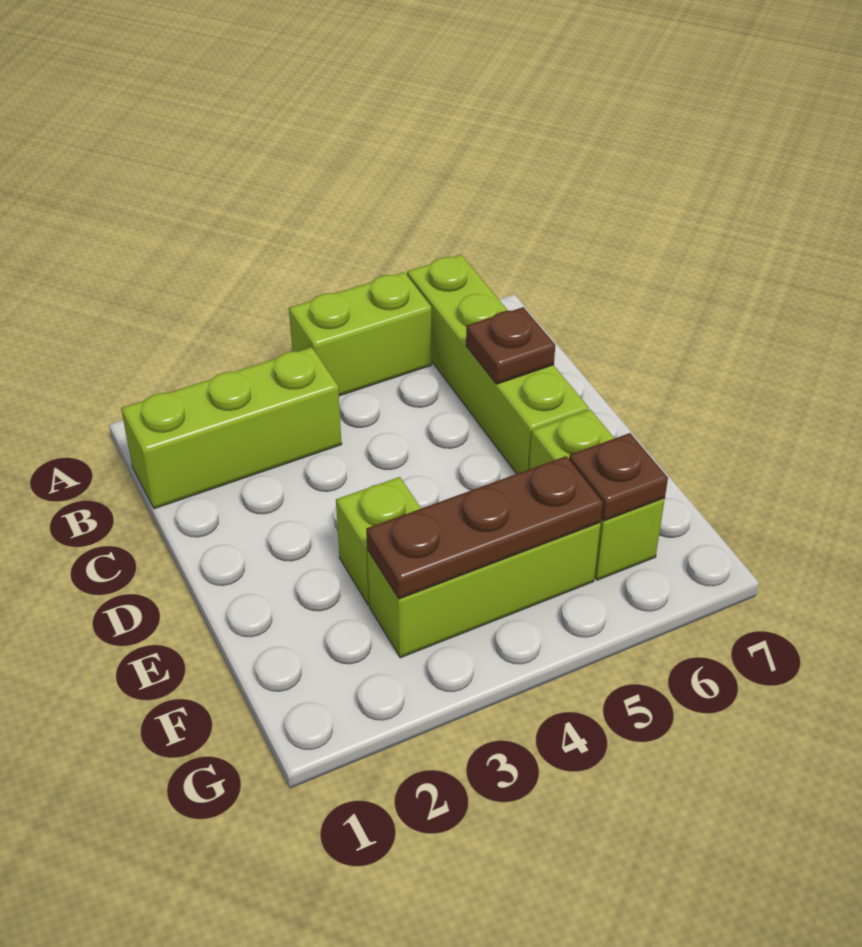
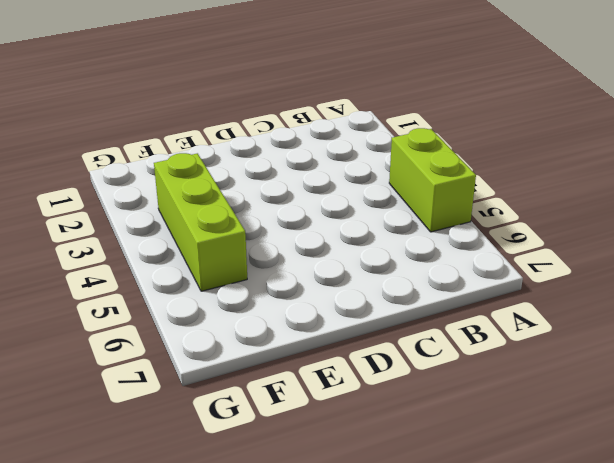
none -> lime brick A6:D6 level 1
none -> lime brick B1:B3 level 1

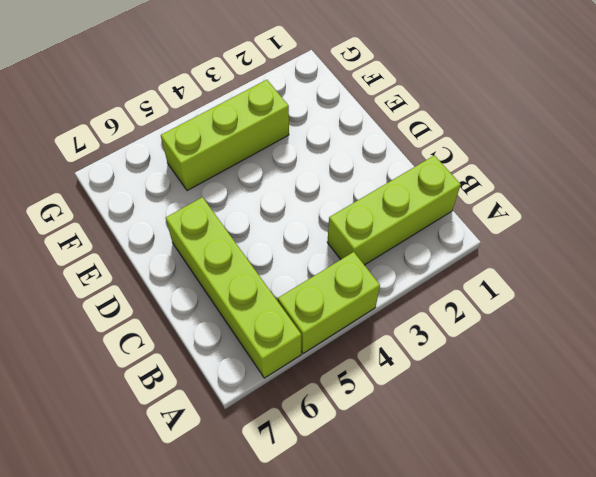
none -> lime brick E3 level 1
none -> lime brick E6:F6 level 1

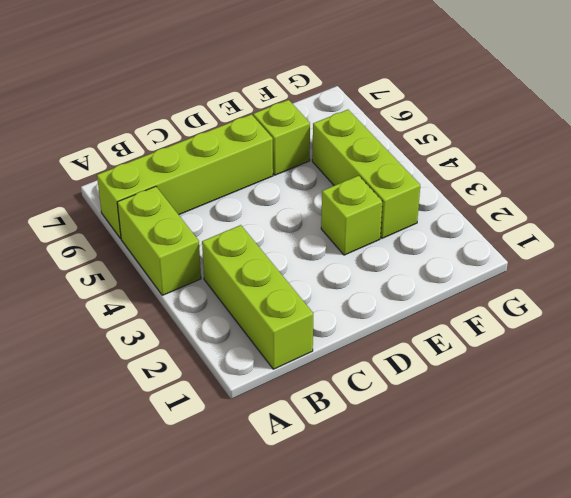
lime brick E6 level 1 -> lime brick E6:F6 level 1
none -> brown plate C6 level 2
none -> brown plate F3:F5 level 2

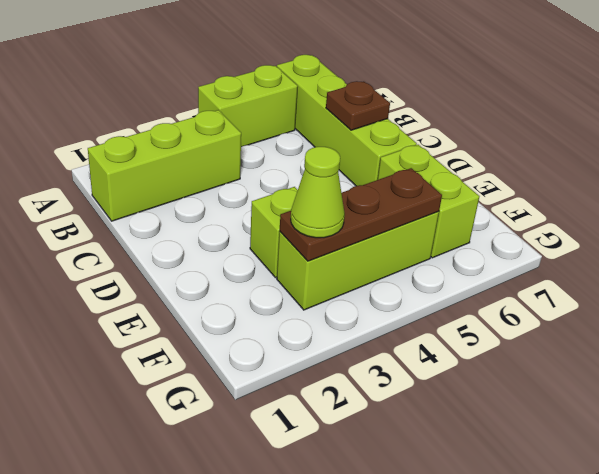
lime cone F3 level 3 -> none
none -> brown plate F6 level 2

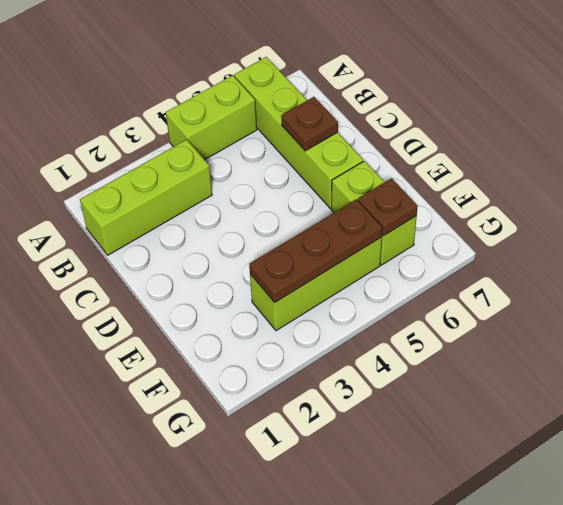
none -> lime brick E3 level 1

